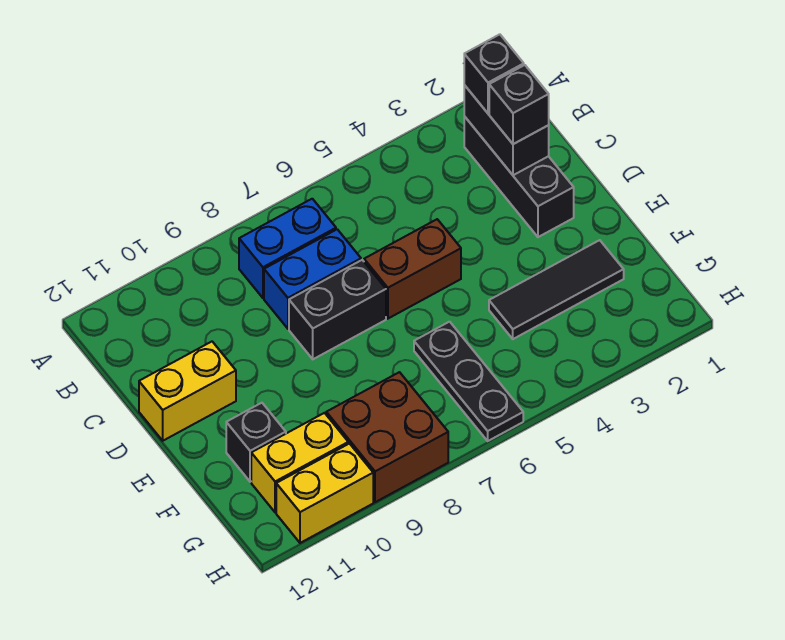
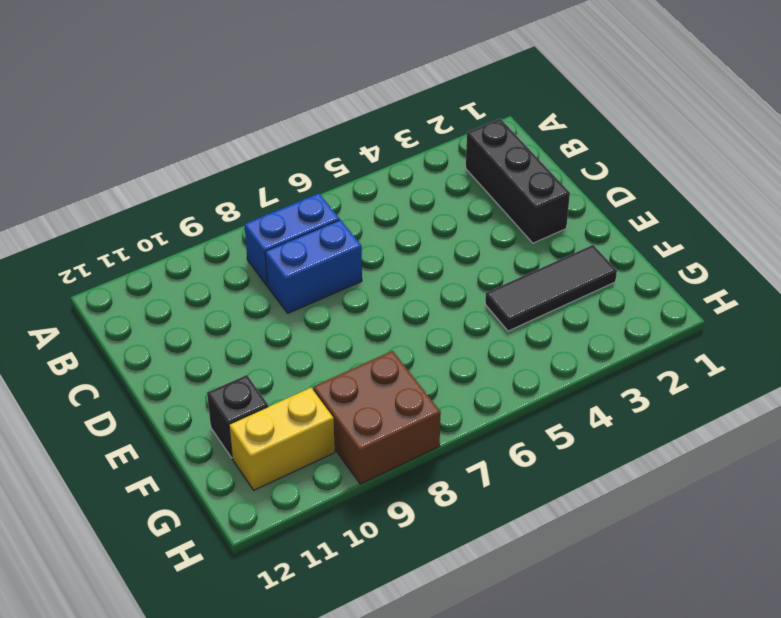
none -> brown brick D5:D6 level 1
none -> black brick D7:D8 level 1
none -> yellow brick D11:D12 level 1

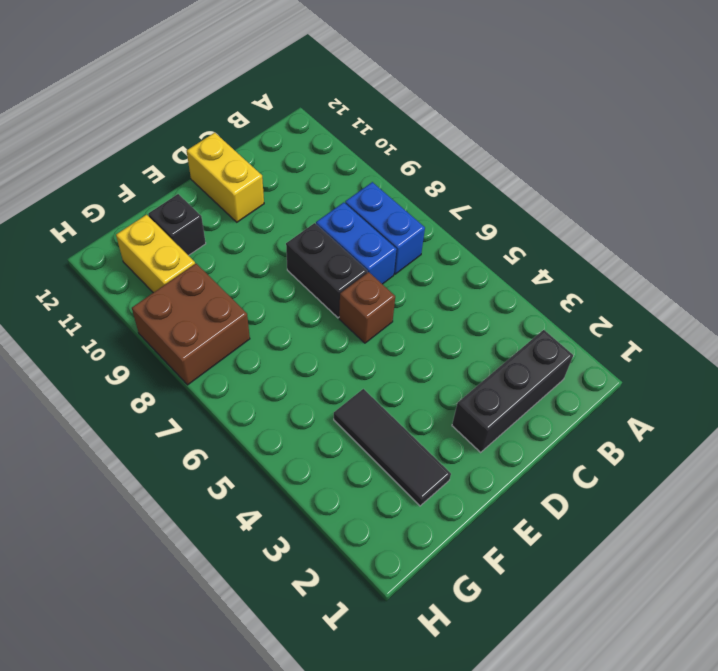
brown brick D6 level 1 -> brown brick D5:D6 level 1
none -> black plate F6:H6 level 1
none -> yellow brick H10:H11 level 1
none -> black brick B2:C2 level 2

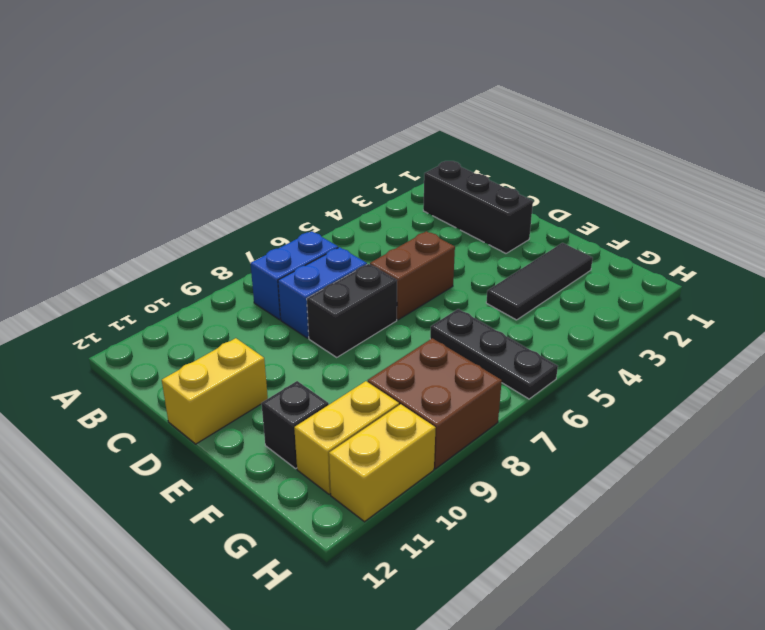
none -> black brick B2:C2 level 2
none -> black brick B2 level 3
none -> black brick C2 level 3

